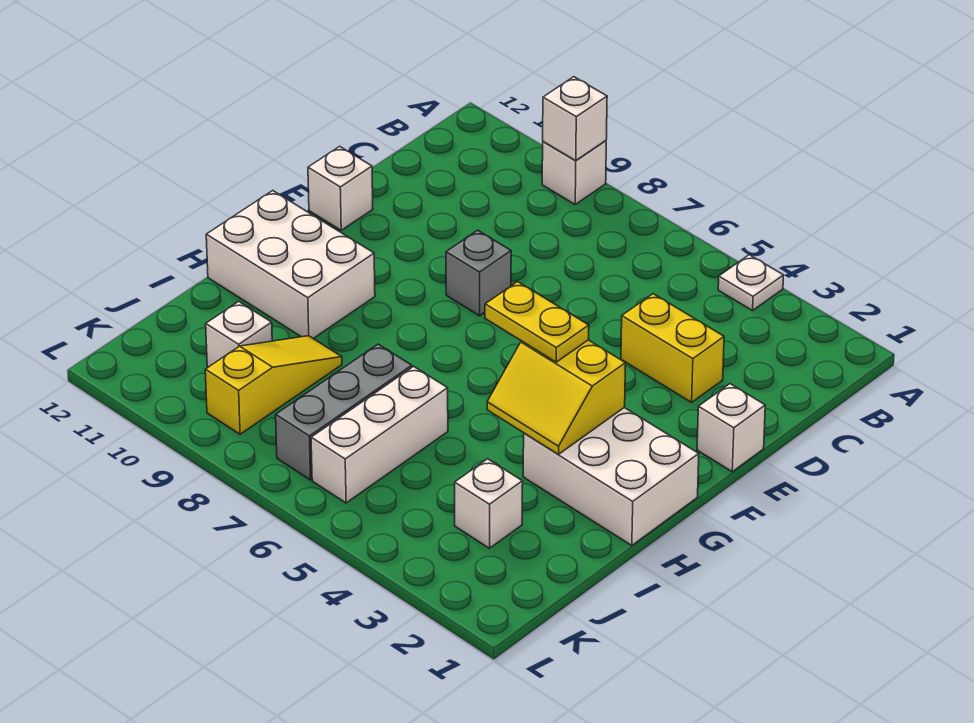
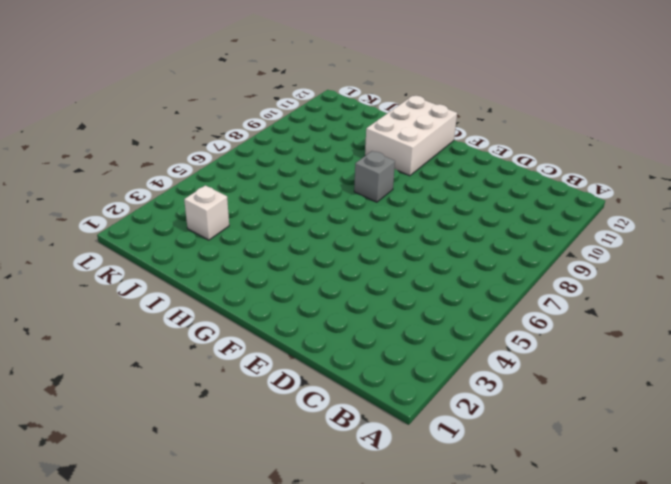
grey brick G8 level 1 -> grey brick E8 level 1
none -> white plate A4 level 1
none -> white brick A9 level 1
none -> yellow brick D3:D4 level 1

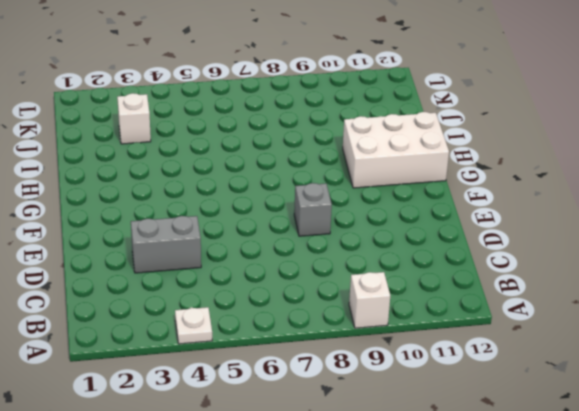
grey brick D3:D4 level 1 -> yellow brick D3:D4 level 1
none -> white brick E1 level 1
none -> white brick E12 level 1
none -> white brick G1:H3 level 1

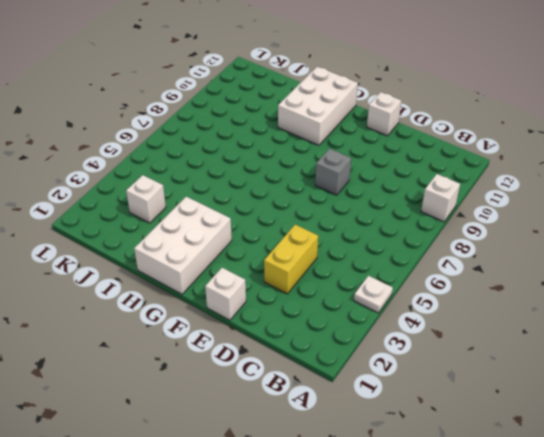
none -> white brick I6:K6 level 1
none -> grey brick I7:K7 level 1
none -> yellow slope I9:K9 level 1 top K

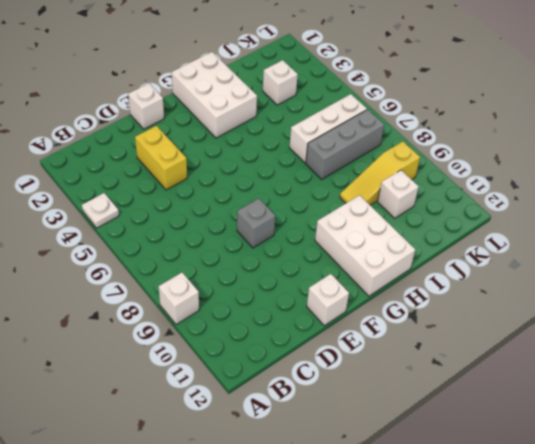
none -> white brick A9 level 2
none -> yellow slope G3:H4 level 2 top G
none -> yellow plate G4:G5 level 3

